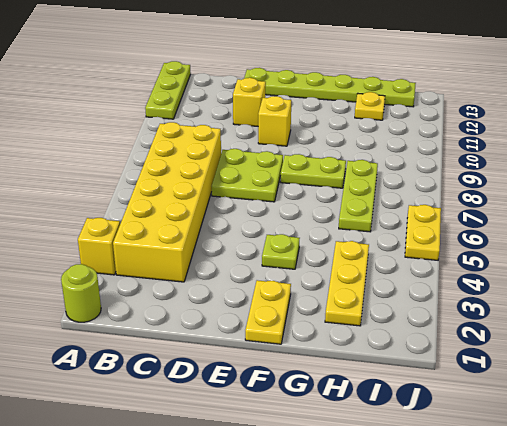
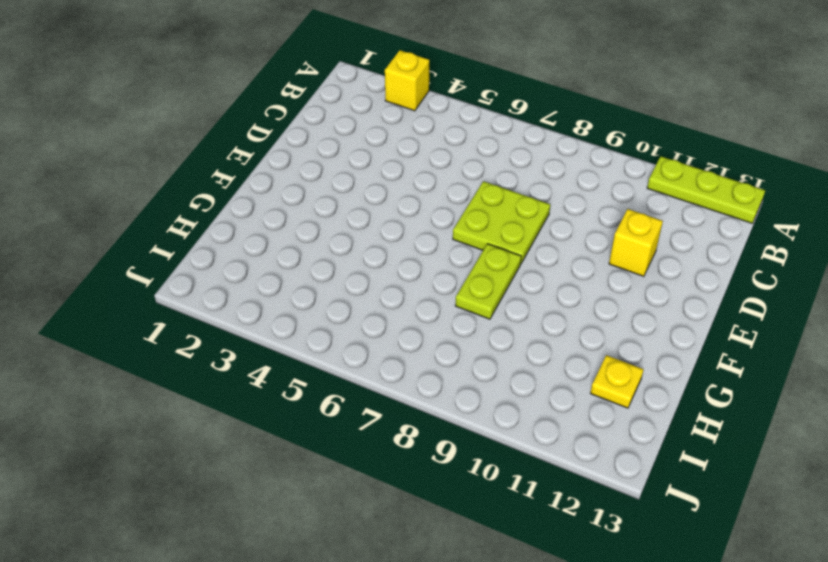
none -> lime round brick A1 level 1
none -> yellow brick B3:C8 level 1
none -> lime plate D13:I13 level 1

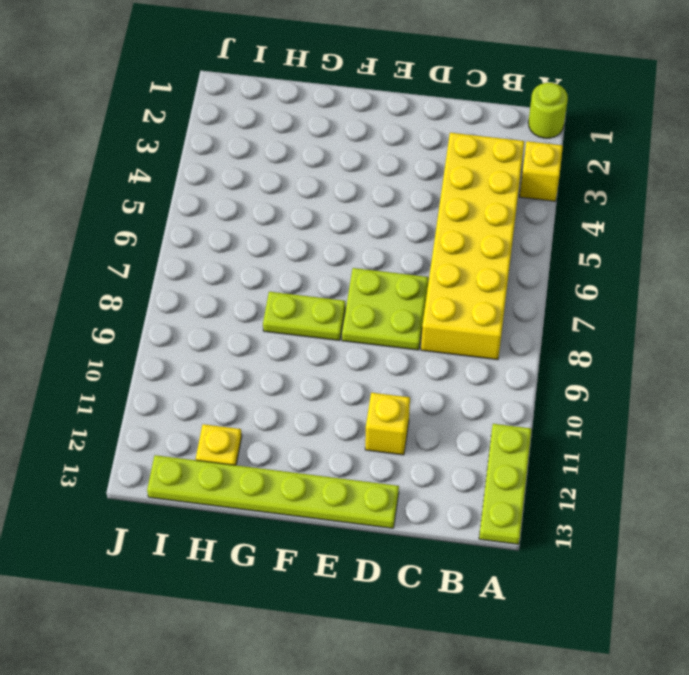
none -> yellow brick E10 level 1
none -> yellow plate F1:F2 level 1
none -> lime plate F4 level 1

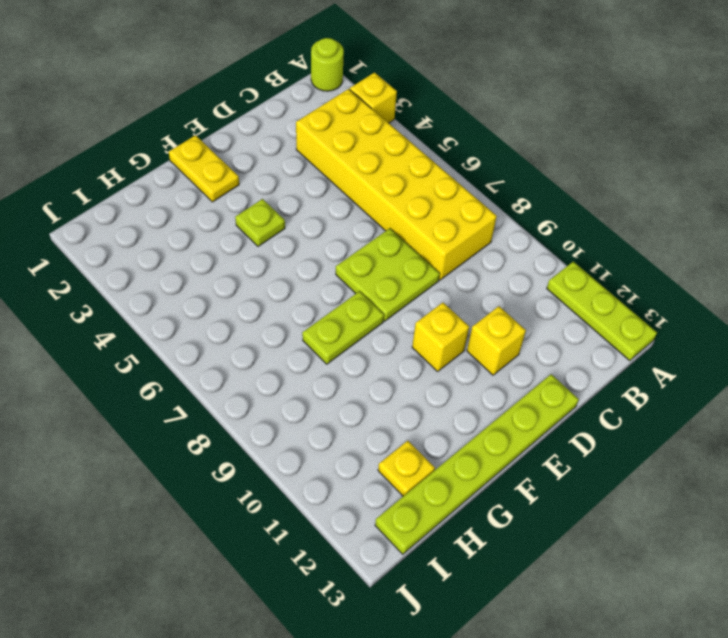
none -> yellow plate H2:H4 level 1
none -> lime plate H6:H8 level 1
none -> yellow plate J5:J6 level 1

